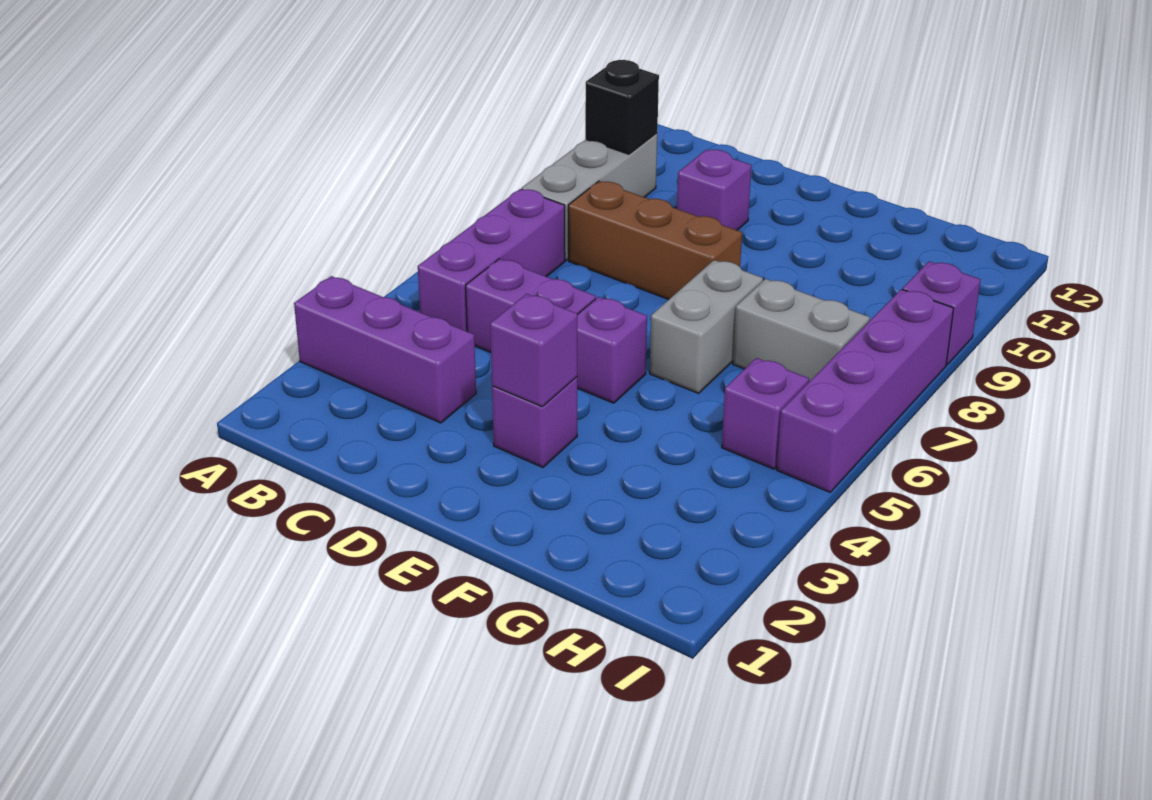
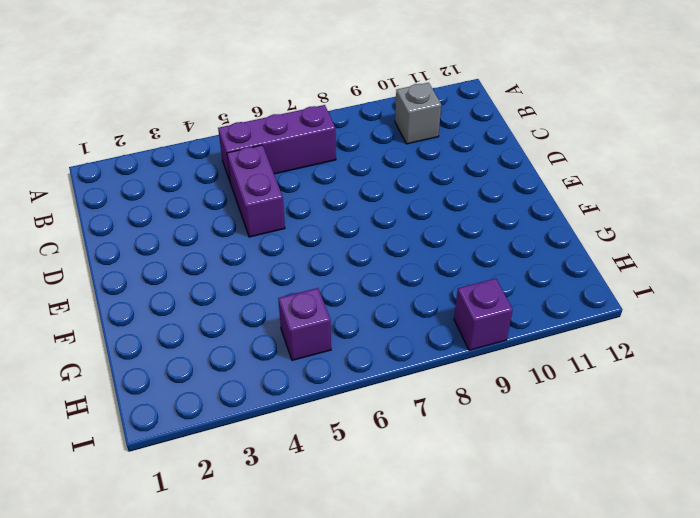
grey brick B10 level 1 -> grey brick B8:B10 level 1
none -> purple brick A3:C3 level 1
none -> brown brick C8:E8 level 1
none -> purple brick D10 level 1

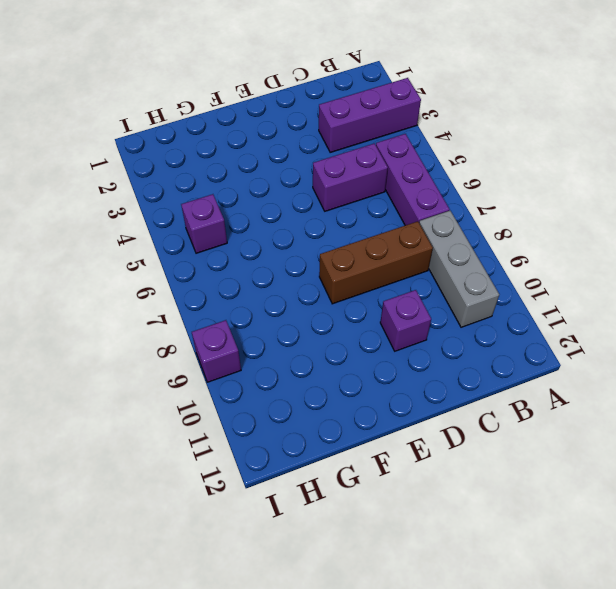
none -> purple brick E3 level 1
none -> purple brick E5 level 1
none -> grey brick F6:F7 level 1

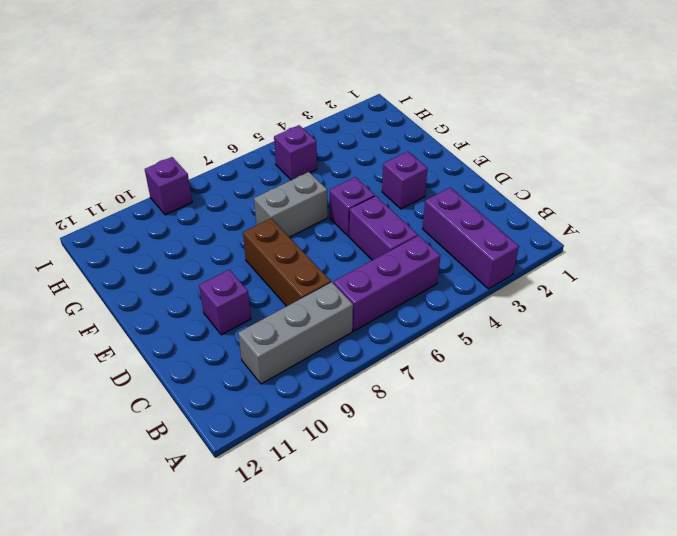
none -> grey brick G7:H7 level 1
none -> purple brick I5:I8 level 1
none -> black brick B10 level 2

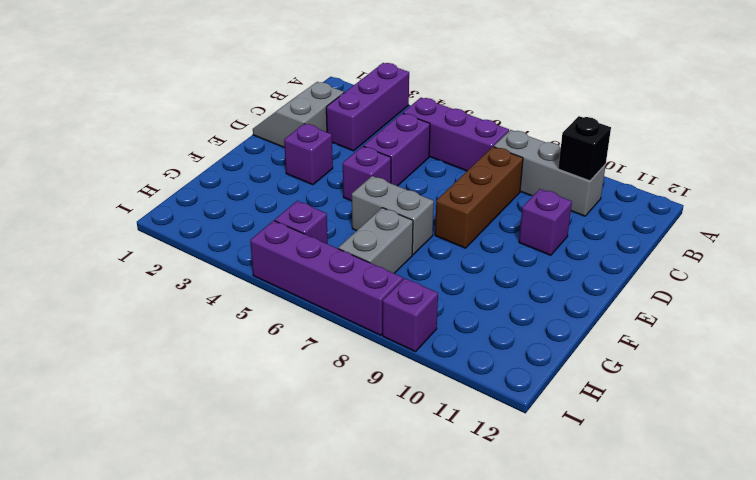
grey slope C1:D2 level 1 top 2 -> none
none -> purple brick E3 level 2

